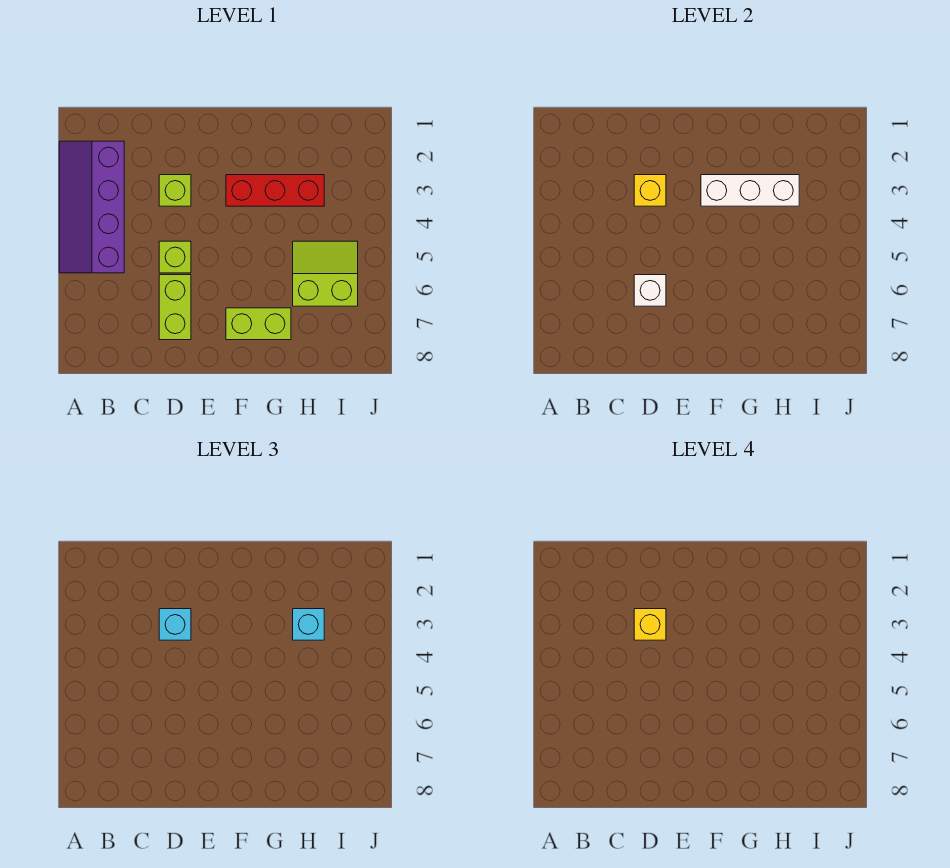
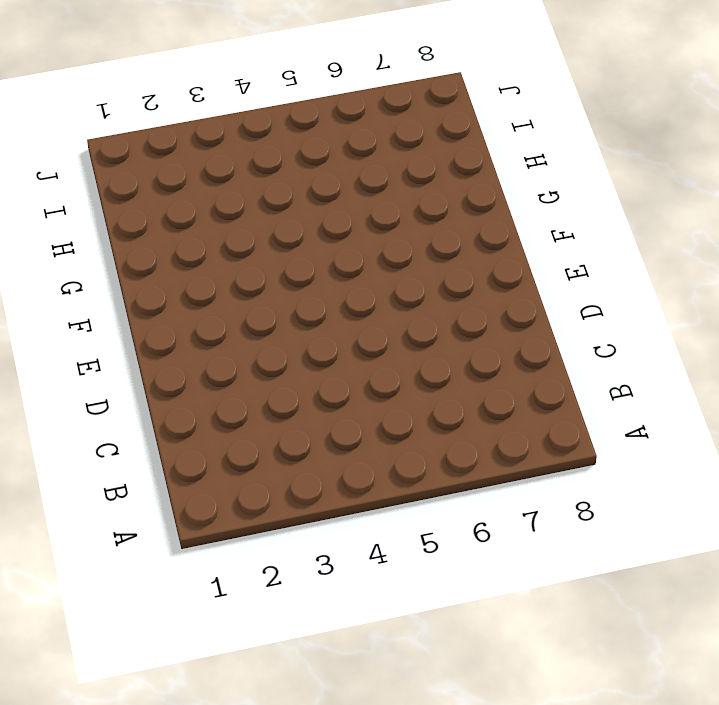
none -> purple slope A2:B5 level 1 top B
none -> lime brick D3 level 1
none -> lime brick D5 level 1

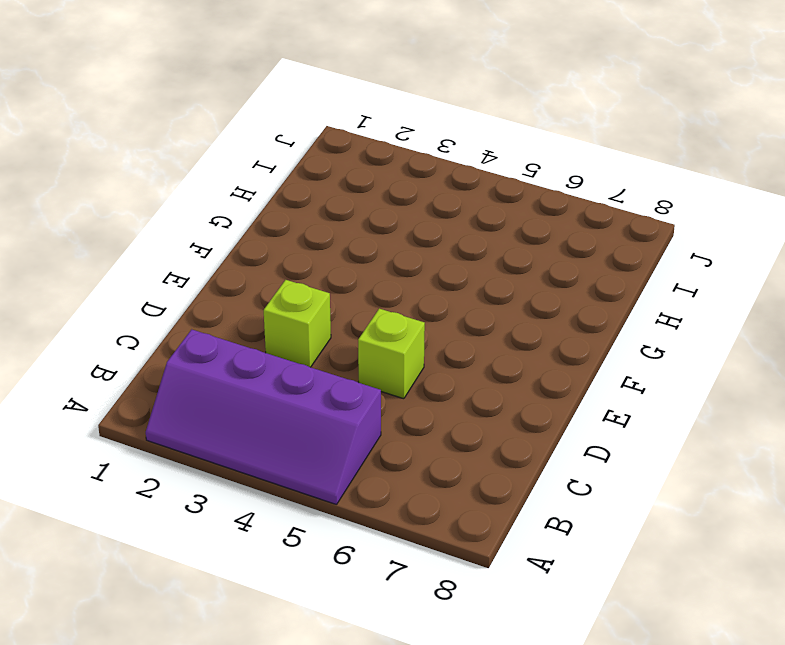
none -> lime brick D6:D7 level 1
none -> red brick F3:H3 level 1
none -> lime brick F7:G7 level 1

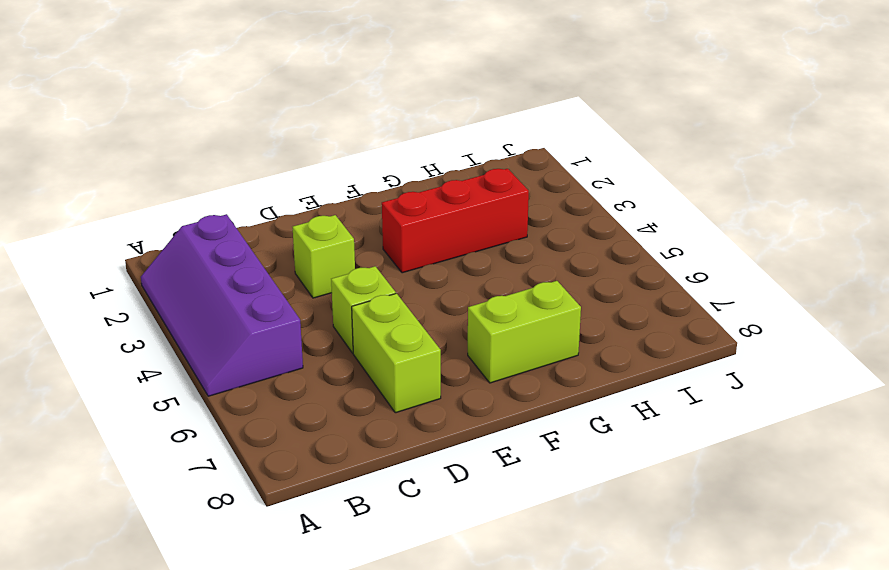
none -> lime slope H5:I6 level 1 top 6
none -> yellow brick D3 level 2
none -> white brick D6 level 2

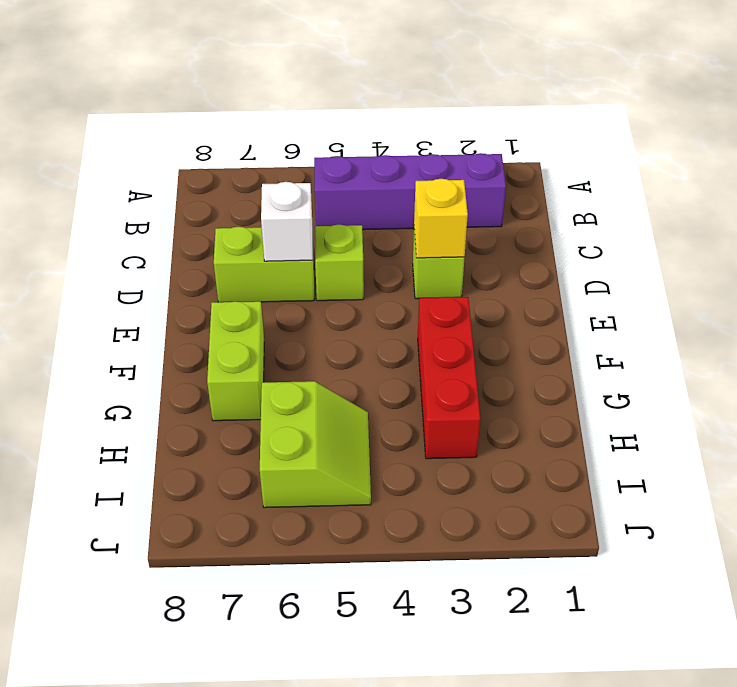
none -> white brick F3:H3 level 2
none -> cyan brick D3 level 3
none -> cyan brick H3 level 3

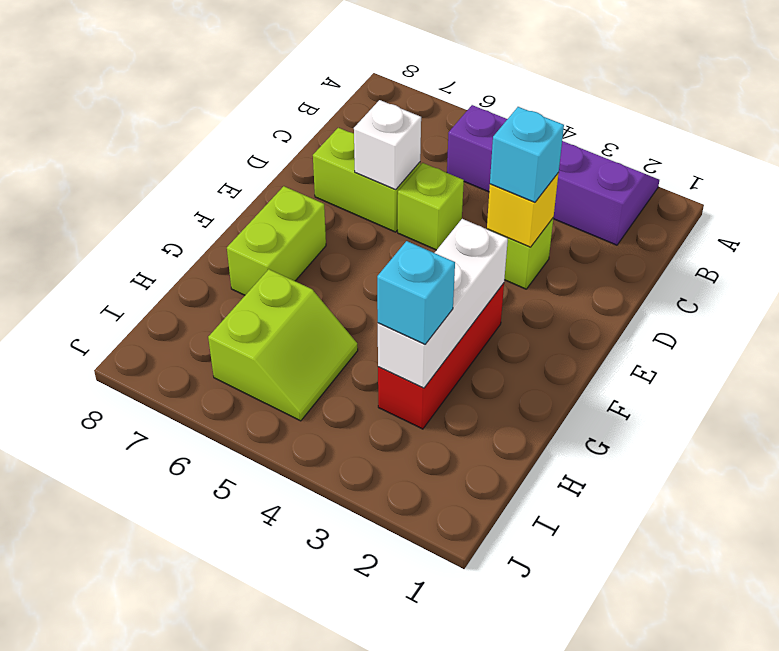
none -> yellow brick D3 level 4

